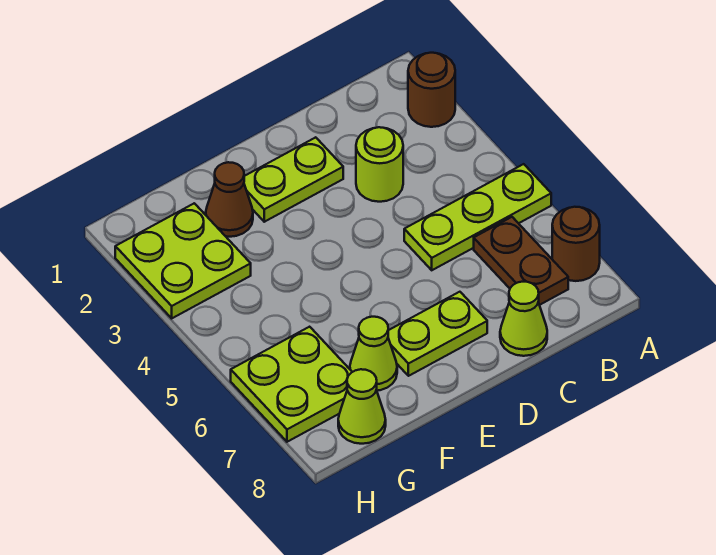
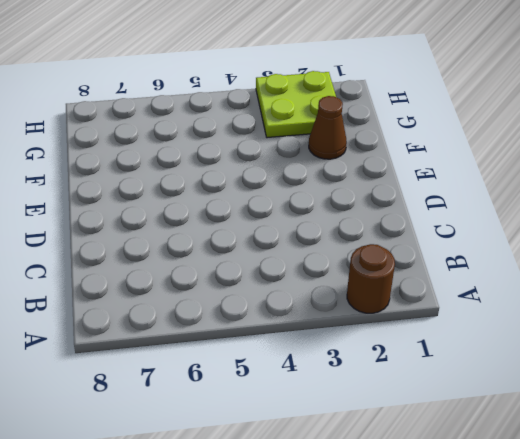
none -> lime plate A5:C5 level 1
none -> brown round brick A7 level 1
none -> brown plate B6:B7 level 1

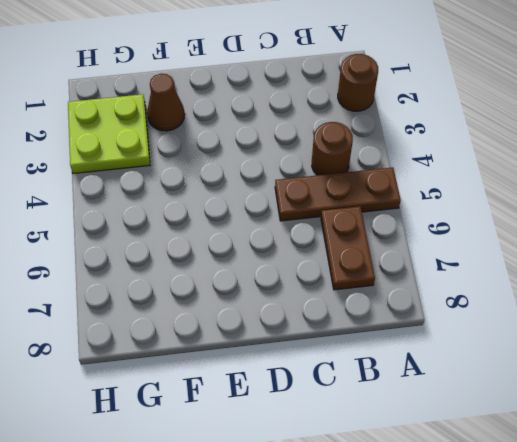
brown plate A5:C5 level 1 -> lime plate A5:C5 level 1
brown round brick B4 level 1 -> brown round brick A7 level 1
none -> lime round brick C3 level 1
none -> lime cone C8 level 1
none -> lime plate D2:E2 level 1

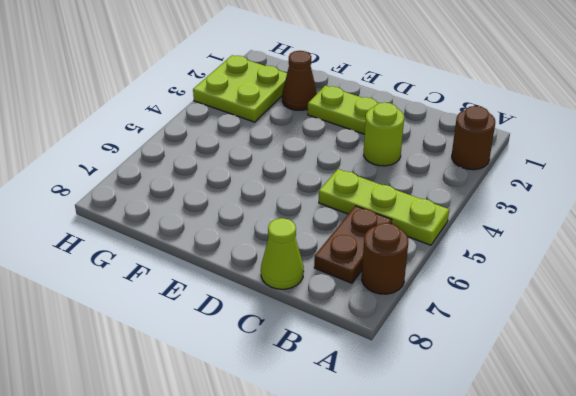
none -> lime plate D7:E7 level 1
none -> lime cone F7 level 1
none -> lime plate G6:H7 level 1

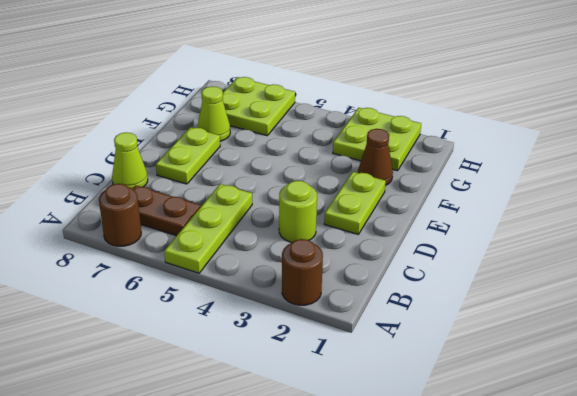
none -> lime cone G8 level 1

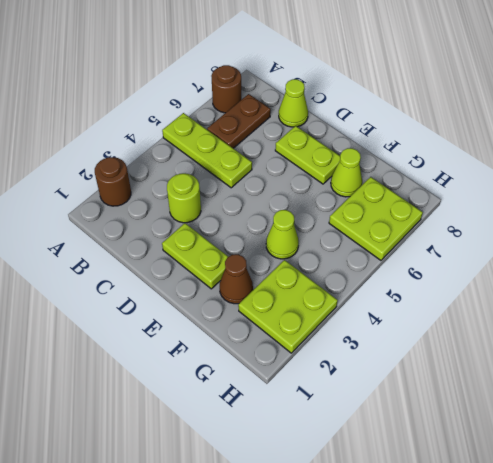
lime cone F4 level 1 -> lime cone G8 level 1

